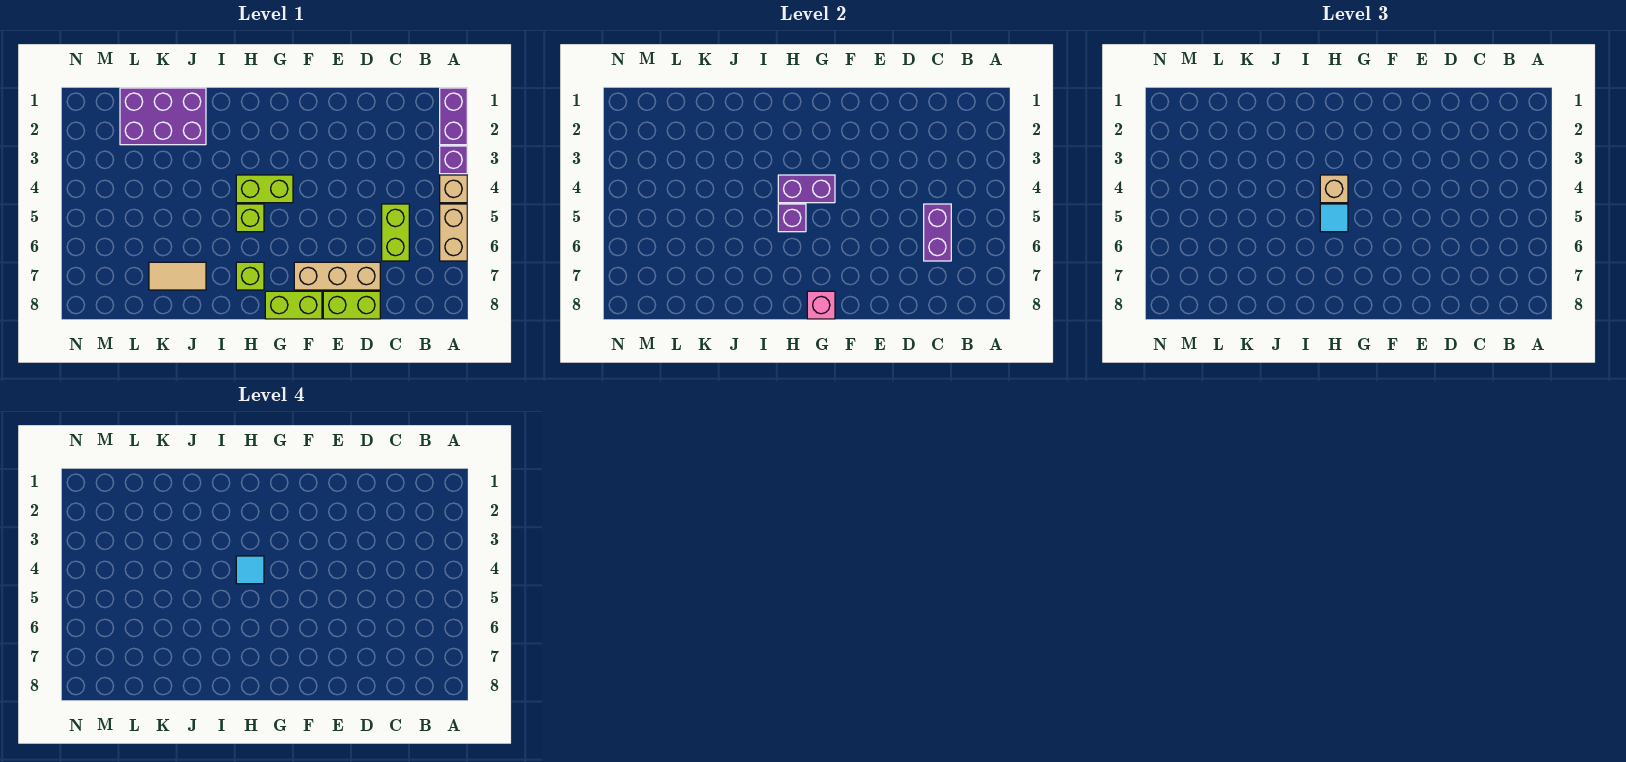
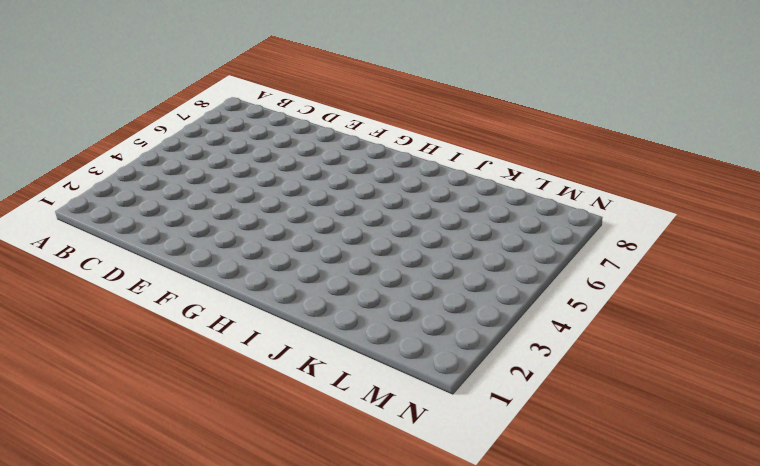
none -> purple brick A1:A2 level 1
none -> purple brick A3 level 1
none -> tan brick A4 level 1

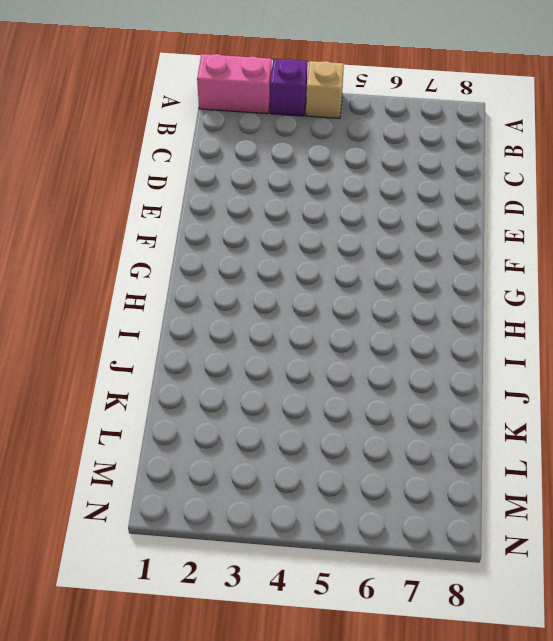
pink brick A1:A2 level 1 -> purple brick A1:A2 level 1
none -> tan brick A5:A6 level 1
none -> lime brick C5:C6 level 1
none -> tan brick D7:F7 level 1

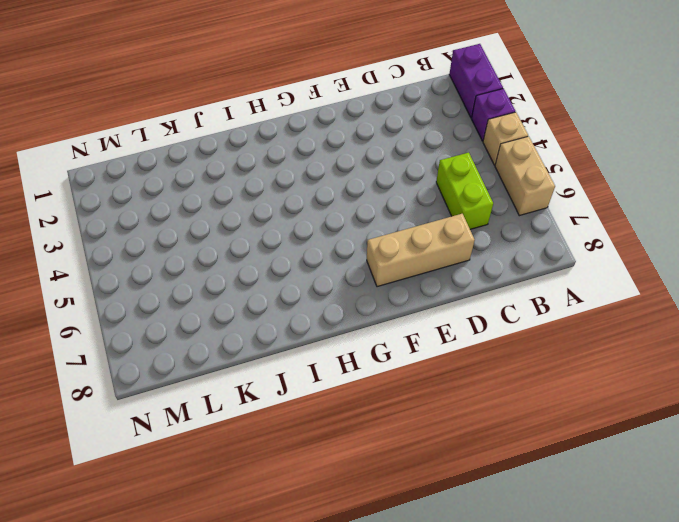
none -> lime brick D8:E8 level 1
none -> lime brick F8:G8 level 1
none -> lime brick G4:H4 level 1

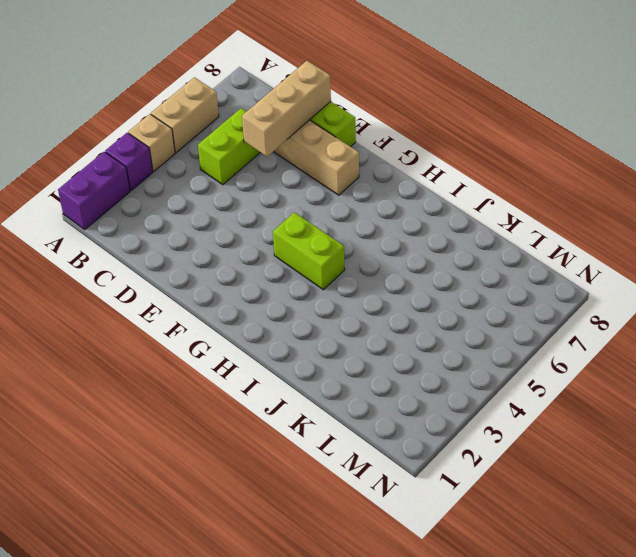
tan brick D6:D8 level 2 -> none
none -> lime brick F8:G8 level 1
none -> lime brick H5 level 1
none -> lime brick H7 level 1

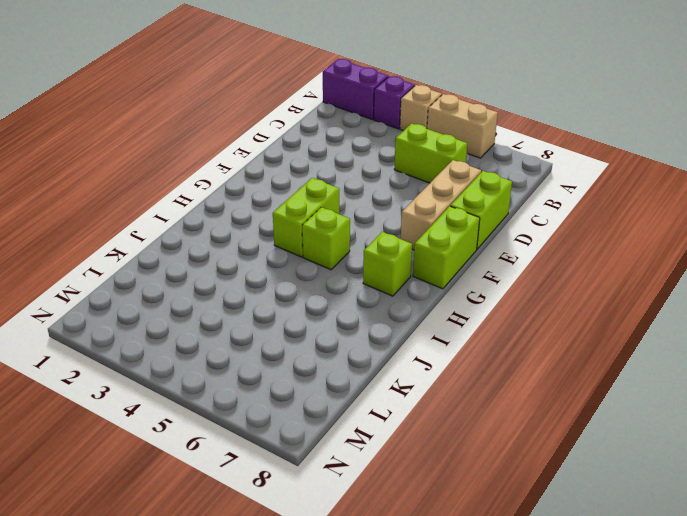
none -> purple brick J1:L2 level 1
none -> tan tile J7:K7 level 1
none -> purple brick C5:C6 level 2

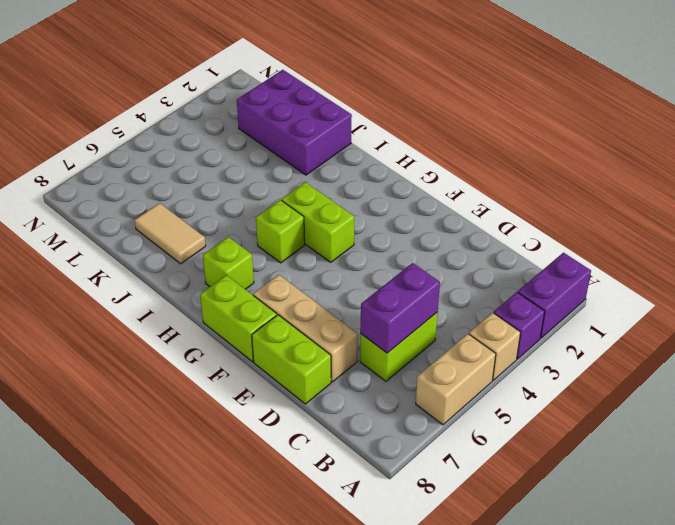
none -> purple brick G4:H4 level 2
none -> pink brick G8 level 2
none -> purple brick H5 level 2

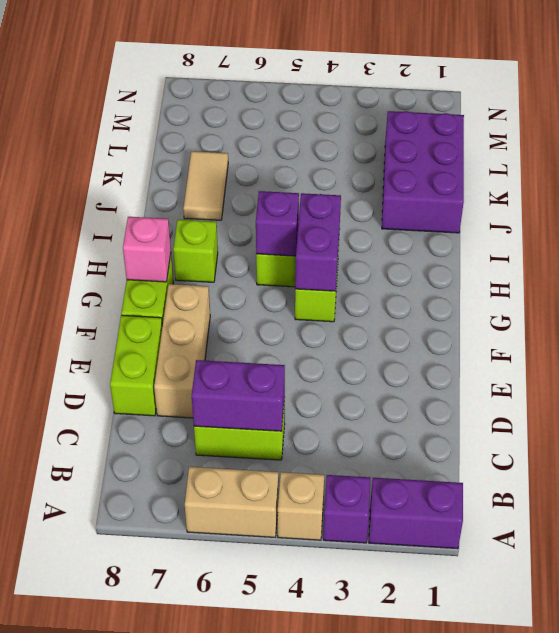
none -> tan brick H4 level 3
none -> cyan tile H5 level 3
none -> cyan tile H4 level 4

